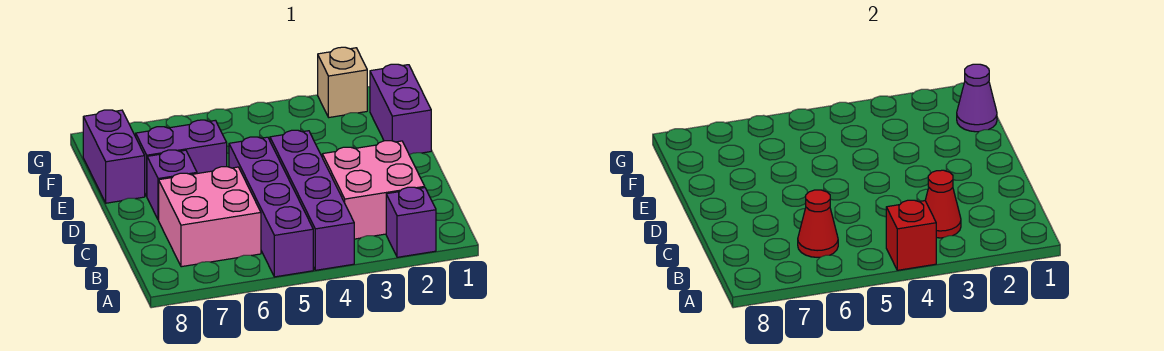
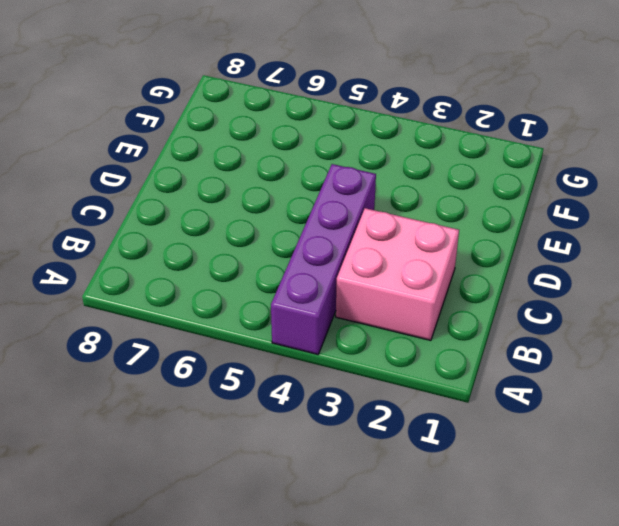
none -> purple brick A2 level 1
none -> purple brick A5:D5 level 1
none -> pink brick B6:C7 level 1

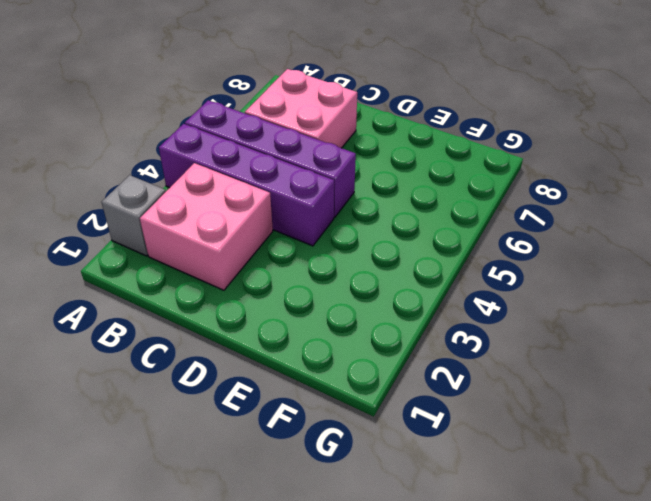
grey brick A2 level 1 -> purple brick A2 level 1
none -> purple brick D7 level 1
none -> purple brick E1:F1 level 1
none -> purple brick E6:E7 level 1

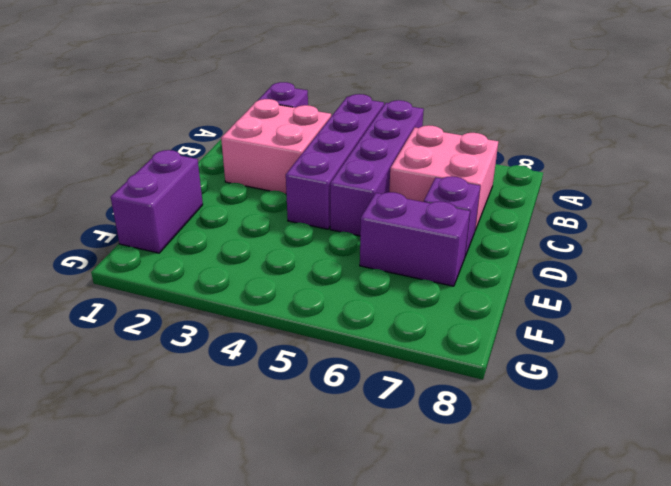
none -> purple brick E8:F8 level 1
none -> tan brick G2 level 1
none -> red brick A4 level 2

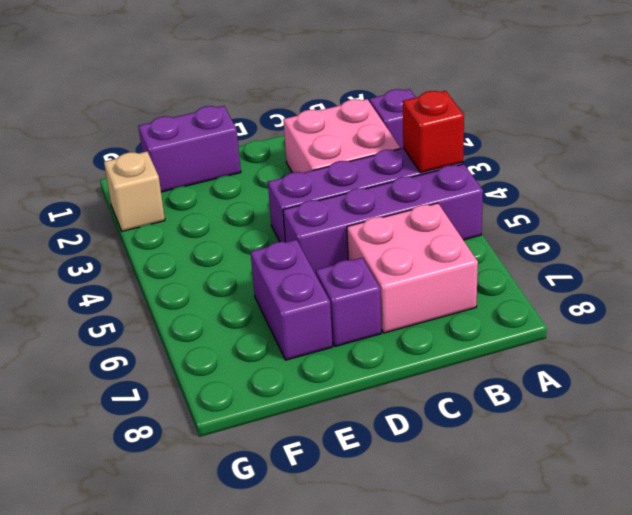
none -> purple brick E8:F8 level 1
none -> red cone B3 level 2
none -> red cone B6 level 2

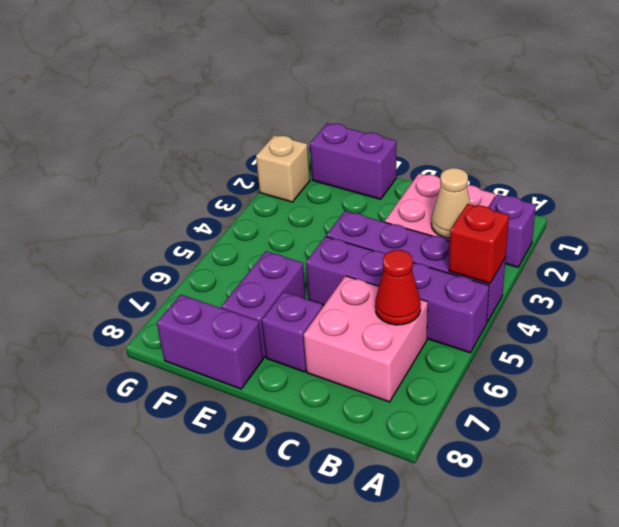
tan cone B3 level 2 -> red cone B3 level 2
none -> purple cone F1 level 2

